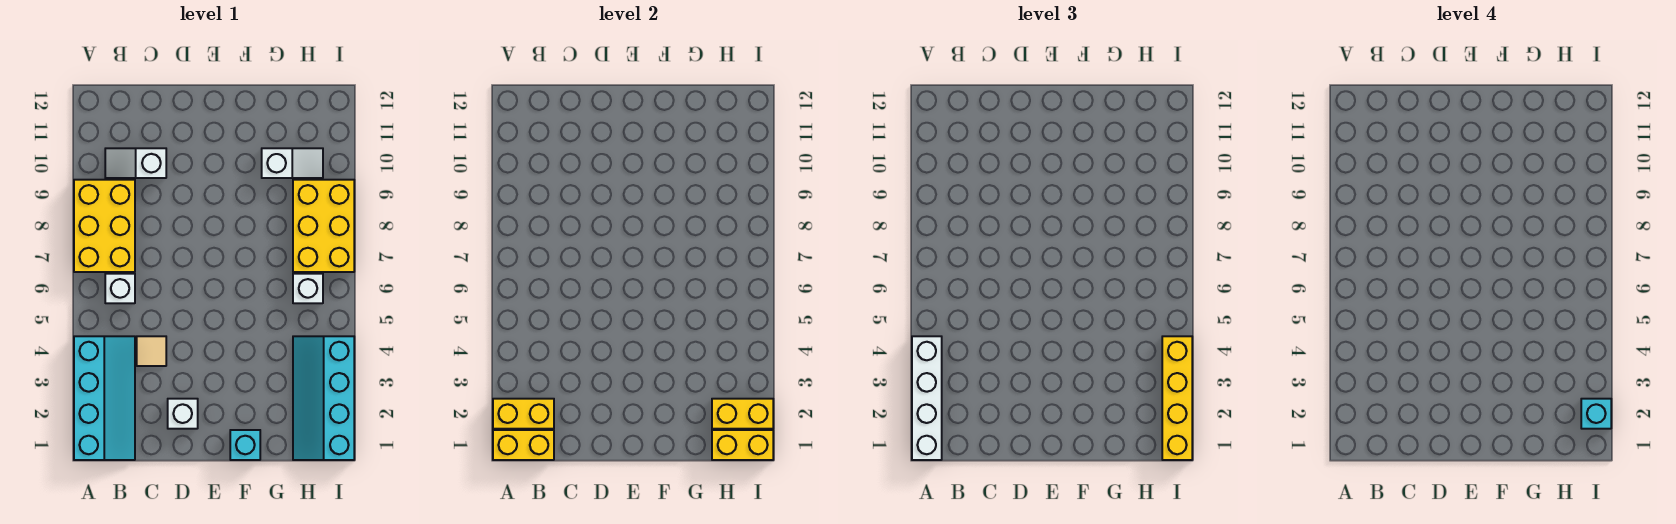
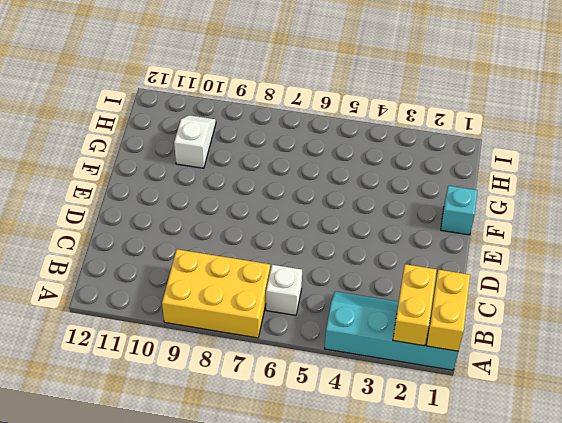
none -> white slope B10:C10 level 1 top C
none -> tan tile C4 level 1
none -> white brick D2 level 1

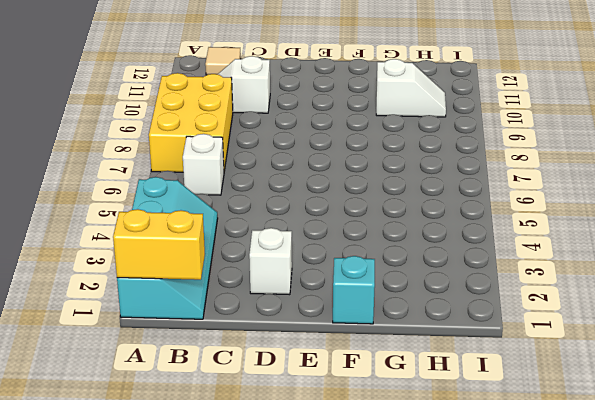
tan tile B12 level 1 -> tan tile C4 level 1
none -> cyan slope H1:I4 level 1 top I
none -> white brick H6 level 1
none -> yellow brick H7:I9 level 1

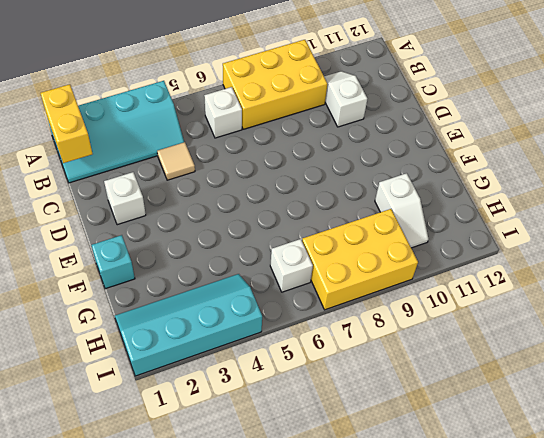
none -> yellow brick A2:B2 level 2
none -> yellow brick H1:I1 level 2
none -> yellow brick H2:I2 level 2

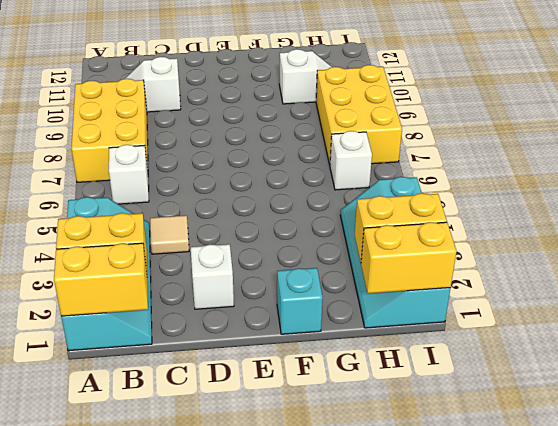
none -> white brick A1:A4 level 3
none -> yellow brick I1:I4 level 3
none -> cyan brick I2 level 4

